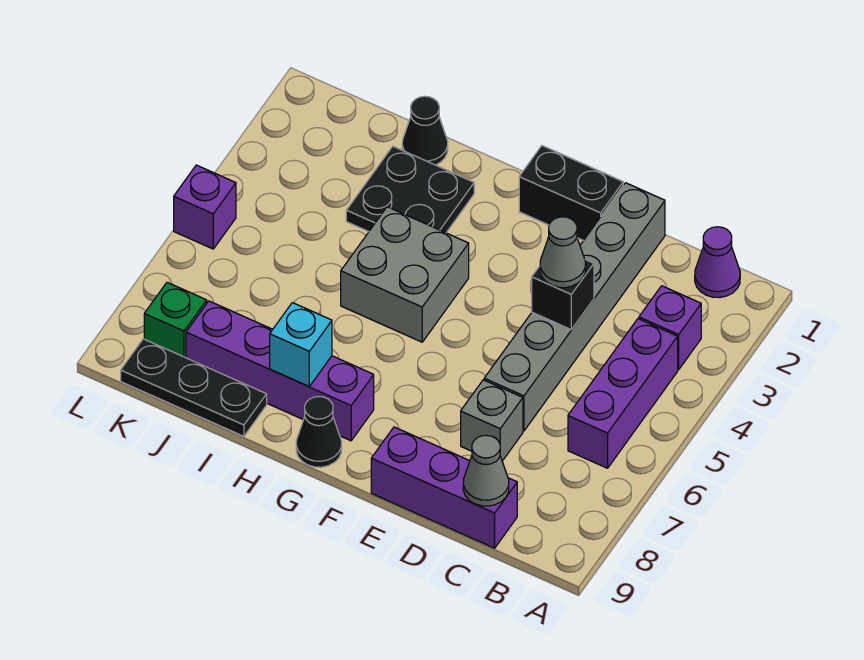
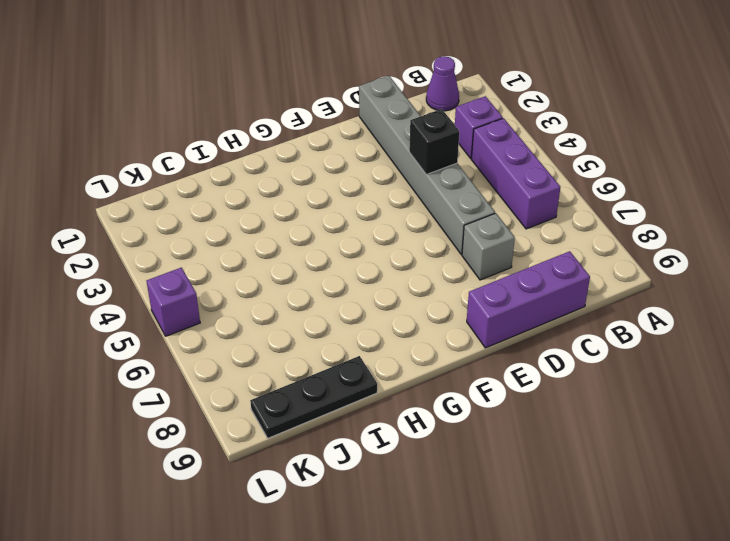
none -> black brick E1:F1 level 1
none -> grey brick G4:H5 level 1
none -> purple brick G8:J8 level 1

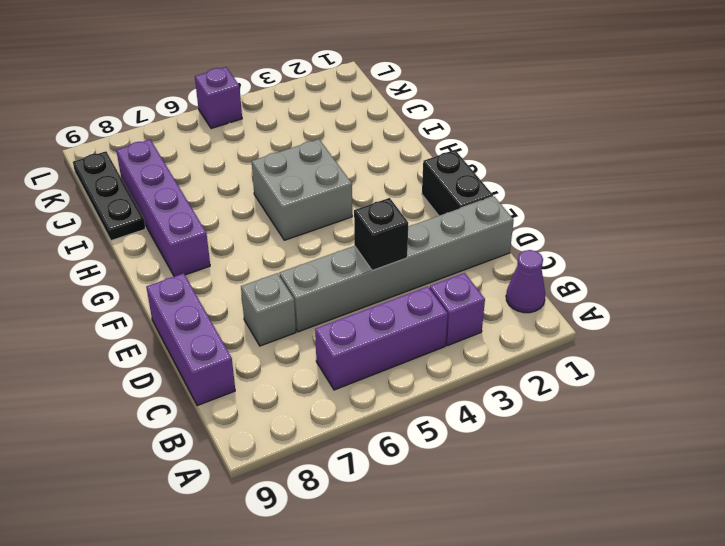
none -> black cone G9 level 1
none -> black plate H2:I3 level 1
none -> black cone I1 level 1

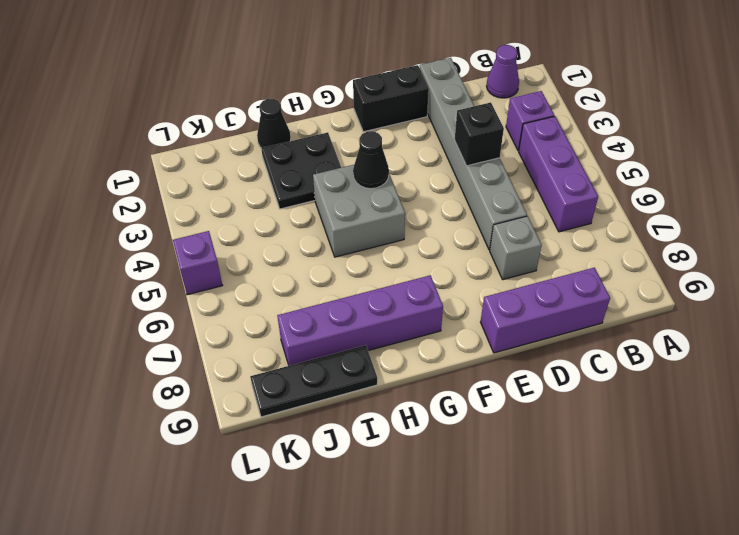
black cone G4 level 2 -> black cone G9 level 1
none -> green brick K8 level 1
none -> grey cone C9 level 2
none -> cyan brick H8 level 2

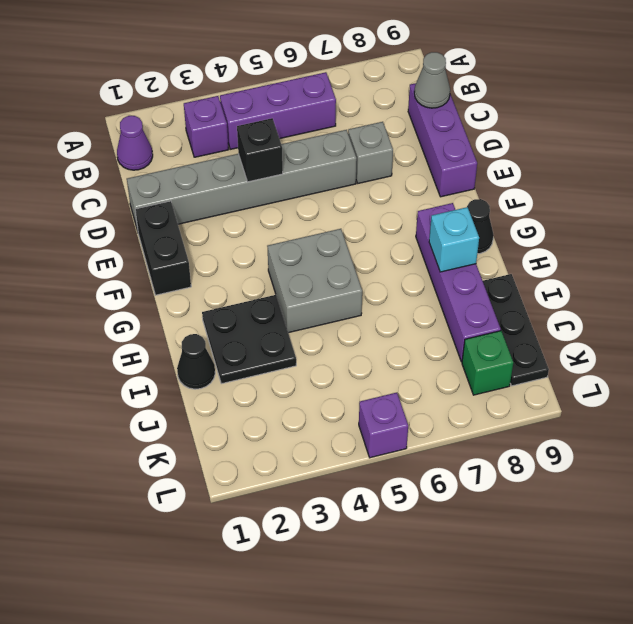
none -> grey cone D4 level 3

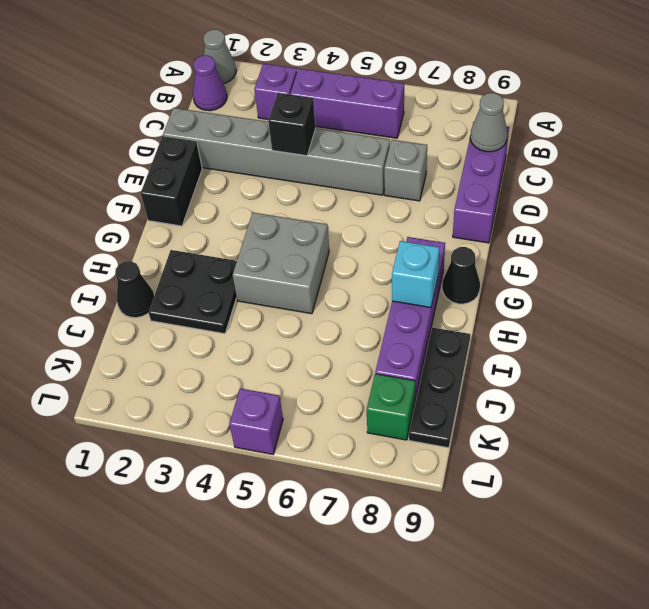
grey cone A1 level 1 -> grey cone D4 level 3

